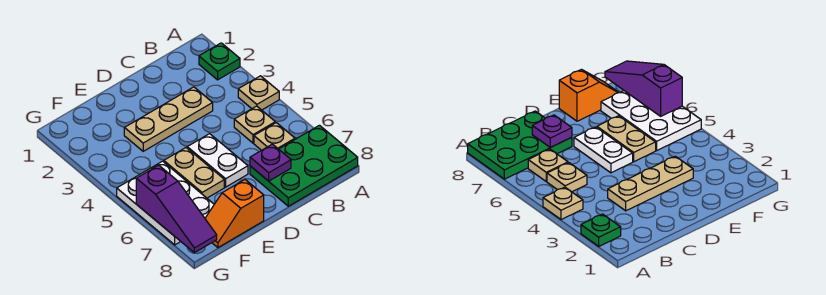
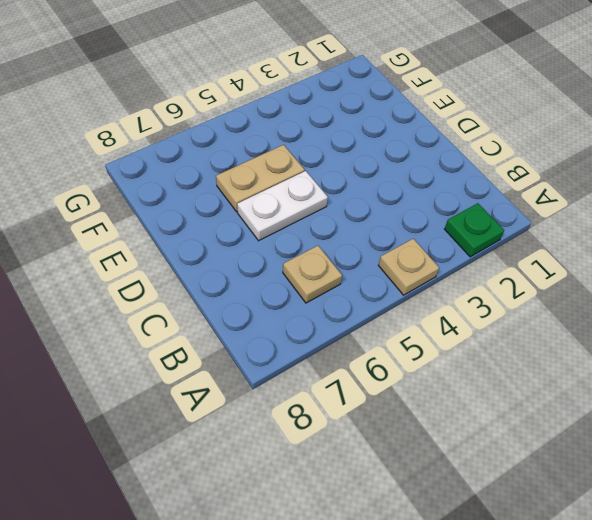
none -> green plate A7:C8 level 1
none -> tan plate B5 level 1
none -> tan plate C3:E3 level 1

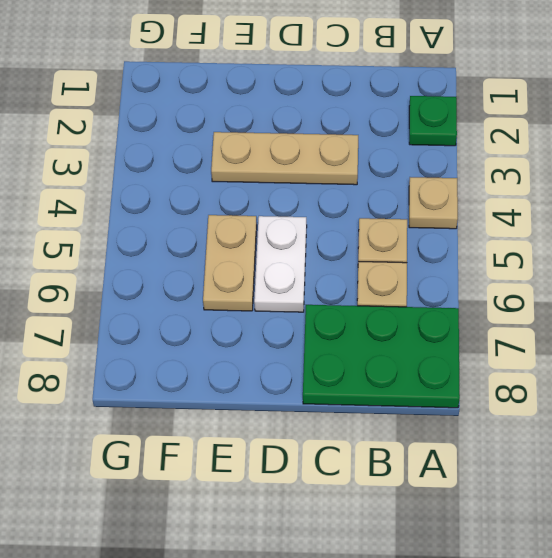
none -> orange slope E8:F8 level 1 top E
none -> white plate F5:G7 level 1
none -> purple plate C7 level 2

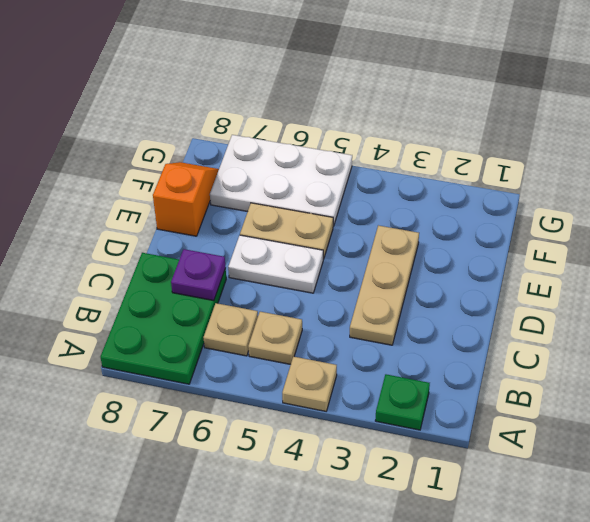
none -> purple slope G6:G8 level 2 top 6

